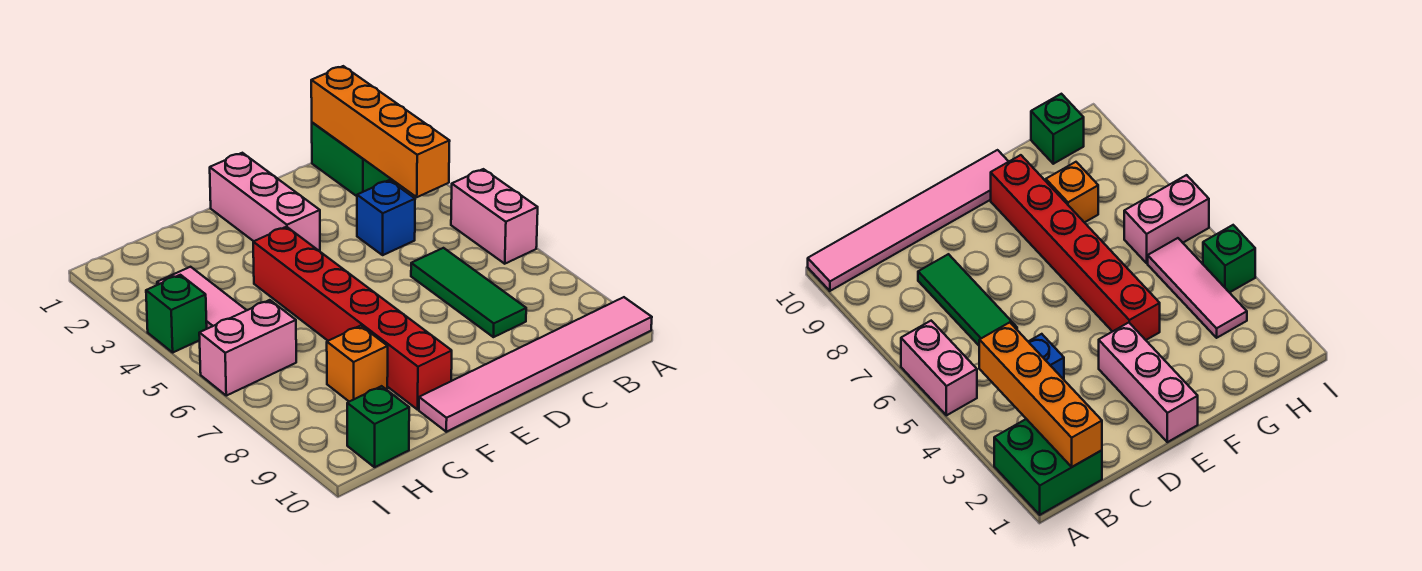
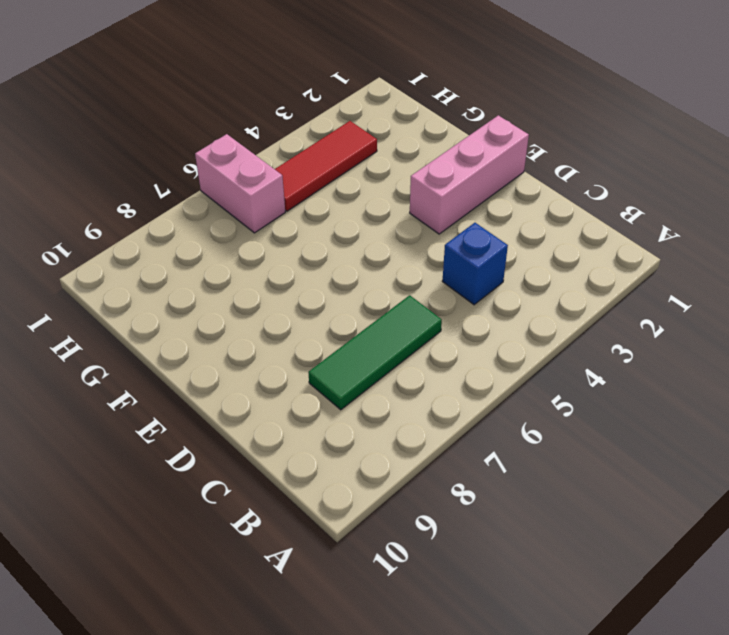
red tile H3:H5 level 1 -> pink tile H3:H5 level 1
none -> green brick A1:B2 level 1
none -> pink brick A5:A6 level 1
none -> pink tile A10:F10 level 1

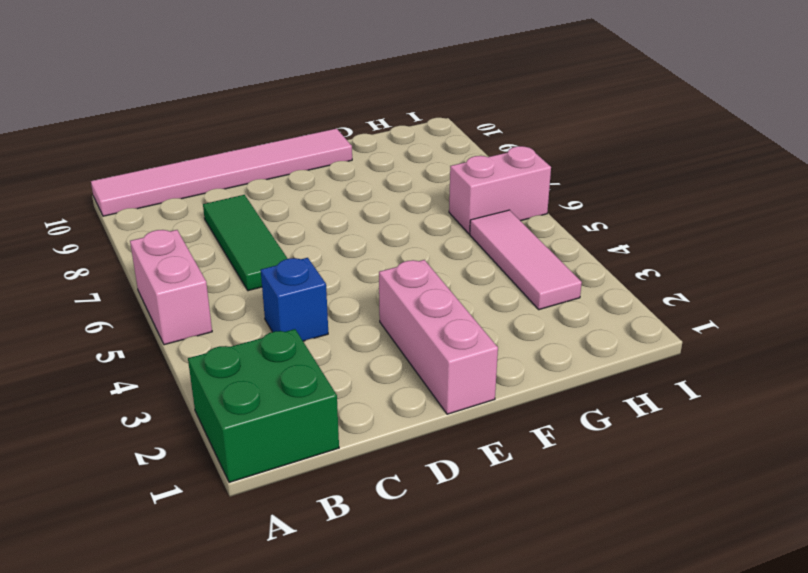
none -> red brick F4:F9 level 1
none -> orange brick G8 level 1
none -> green brick H10 level 1

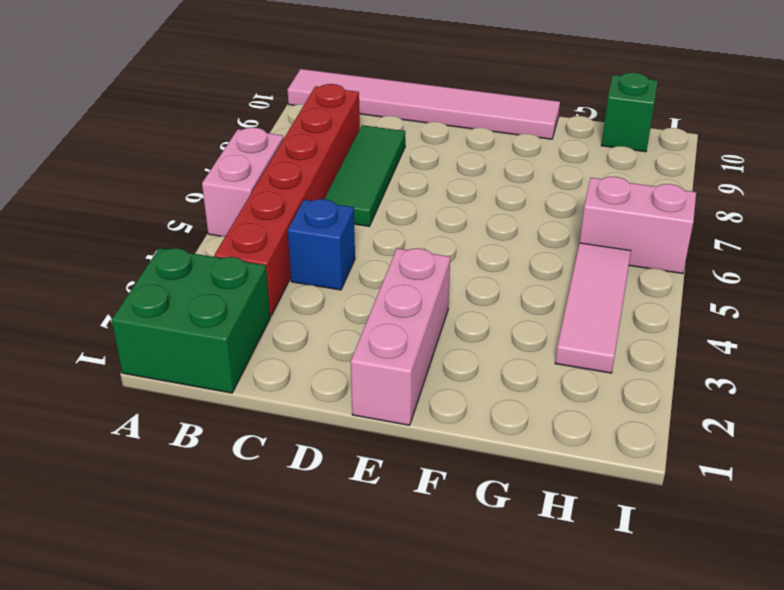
red brick B3:B8 level 1 -> red brick F4:F9 level 1
none -> orange brick G8 level 1
none -> green brick I4 level 1
none -> orange brick B1:B4 level 2

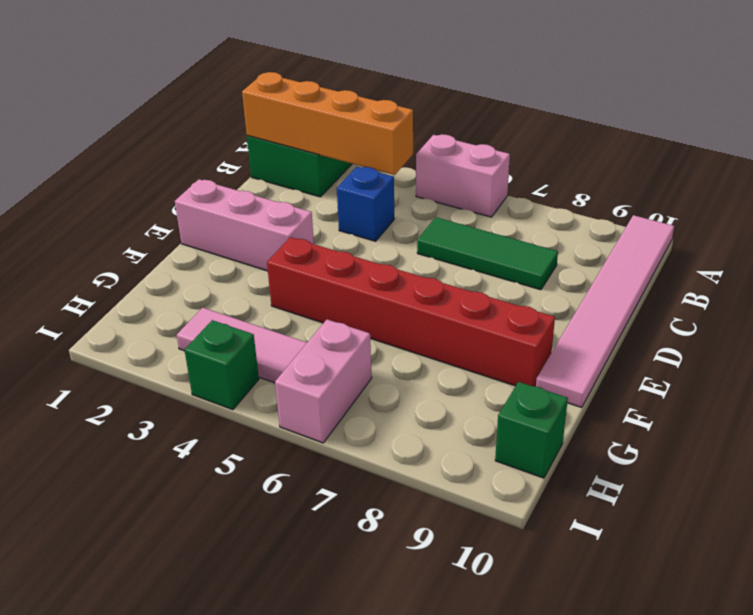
none -> orange brick G8 level 1

